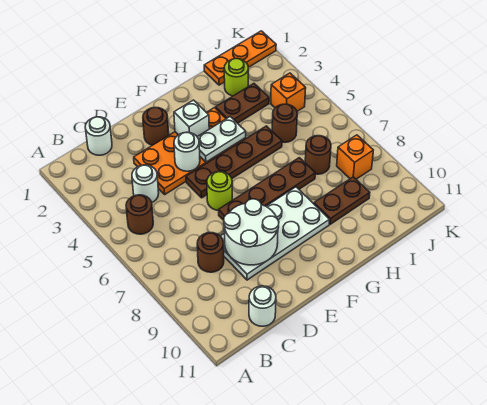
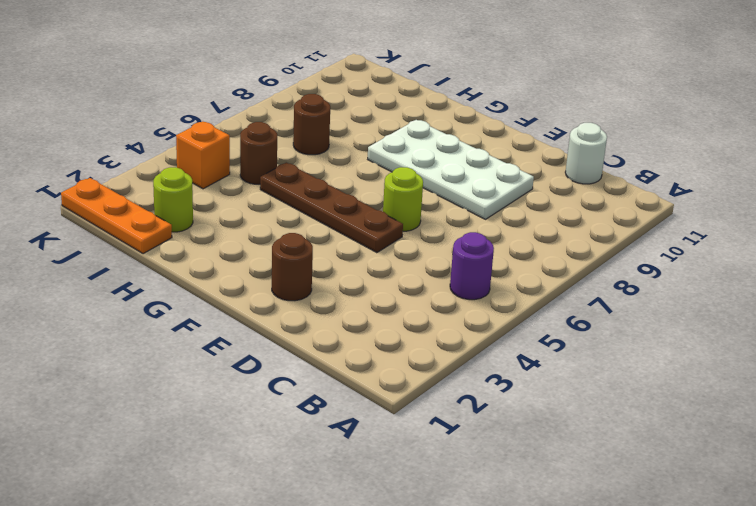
purple round brick B5 level 1 -> brown round brick B5 level 1
none -> white round brick C1 level 1
none -> white round brick C4 level 1
none -> brown round brick C8 level 1

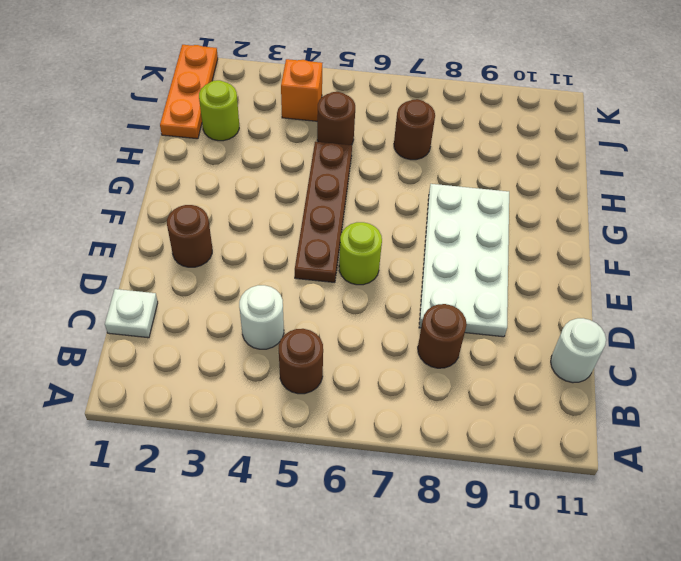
white plate C1 level 1 -> white round brick C1 level 1
none -> orange plate D3:G4 level 1
none -> brown plate E7:H7 level 1
none -> brown plate H3:I3 level 1

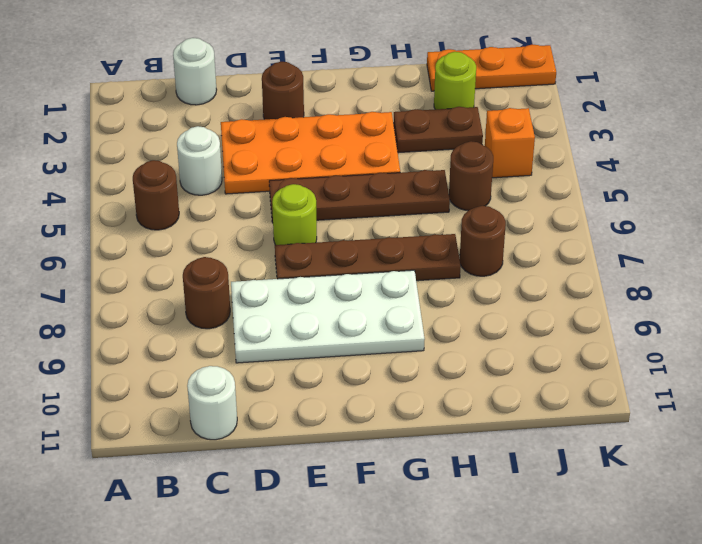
none -> brown plate H9:I9 level 1
none -> orange brick J8 level 1
none -> white round brick D8:E9 level 2

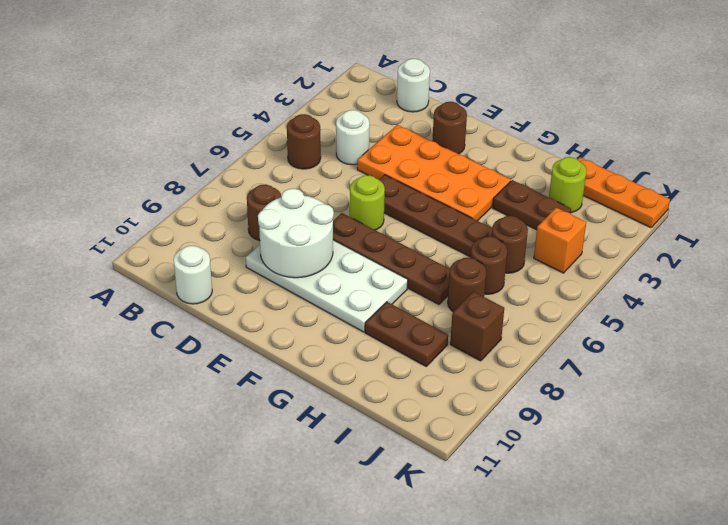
brown round brick I6 level 1 -> none
brown brick J8 level 1 -> orange brick J8 level 1
none -> white round brick E4 level 2
none -> white brick F3 level 2
none -> white plate F4:G4 level 2

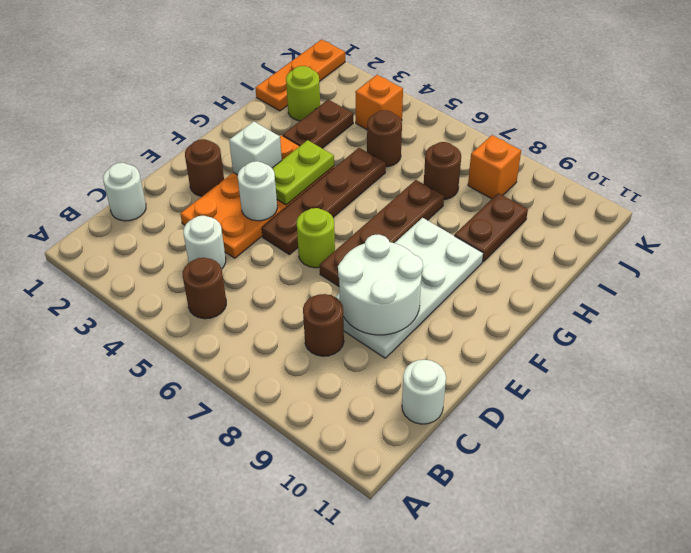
lime plate F4:G4 level 2 -> white plate F4:G4 level 2

